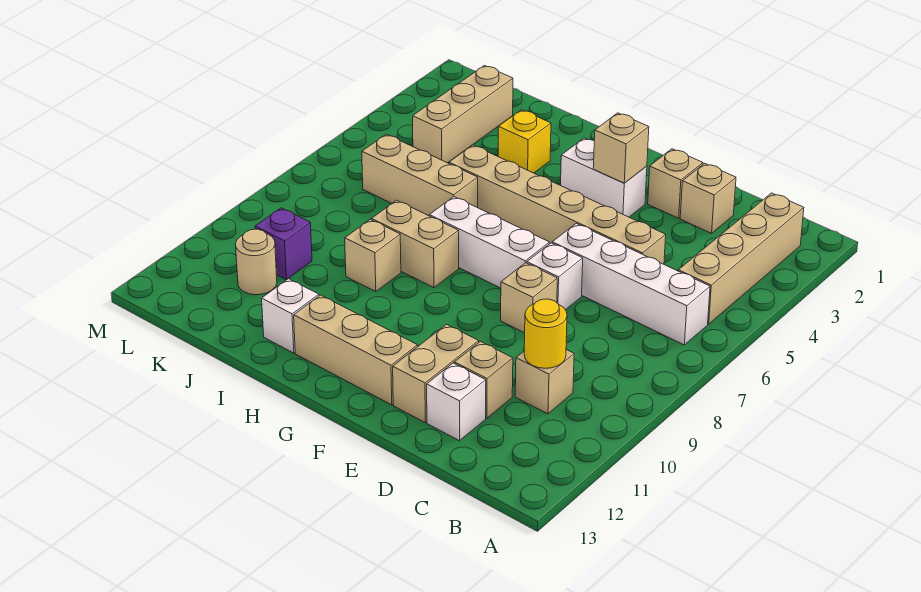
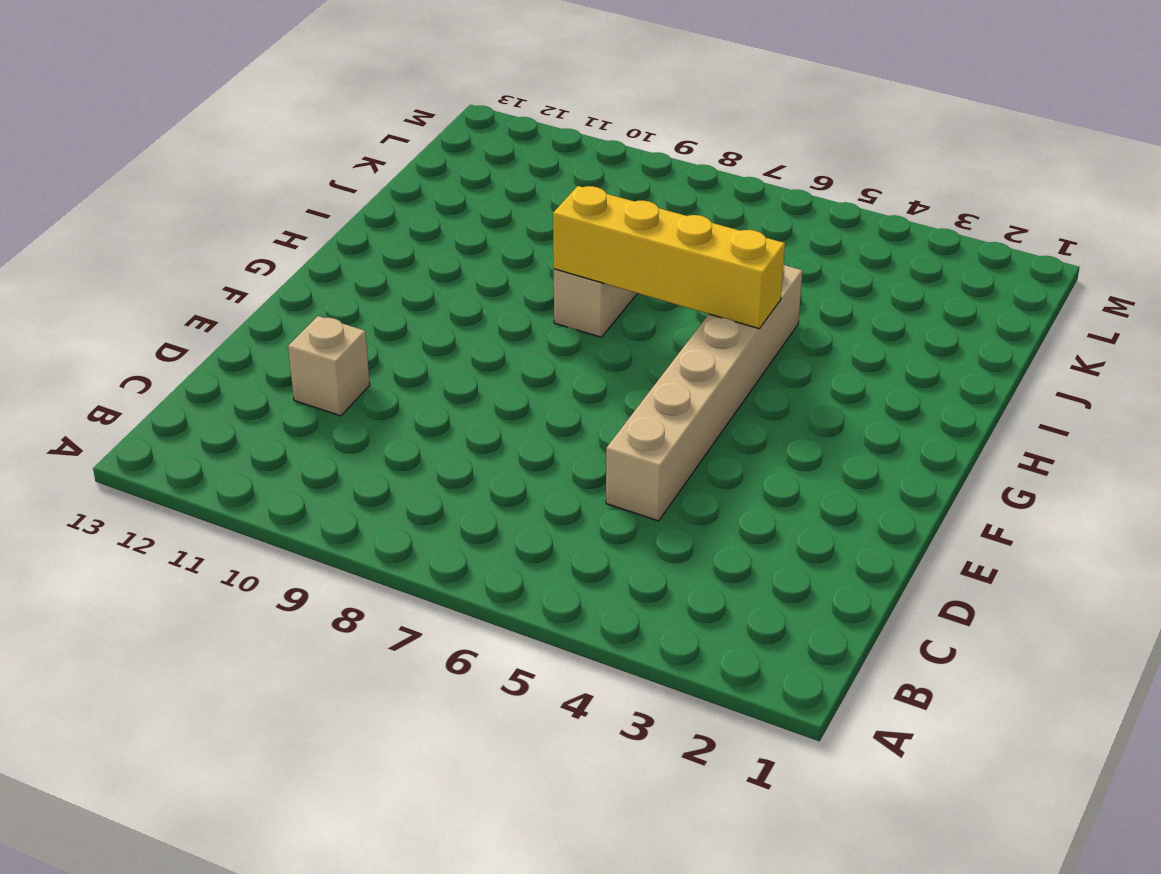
yellow brick H5:H8 level 2 -> none
none -> tan brick B2:B5 level 1
none -> white brick B6:E6 level 1
none -> tan brick C10 level 1

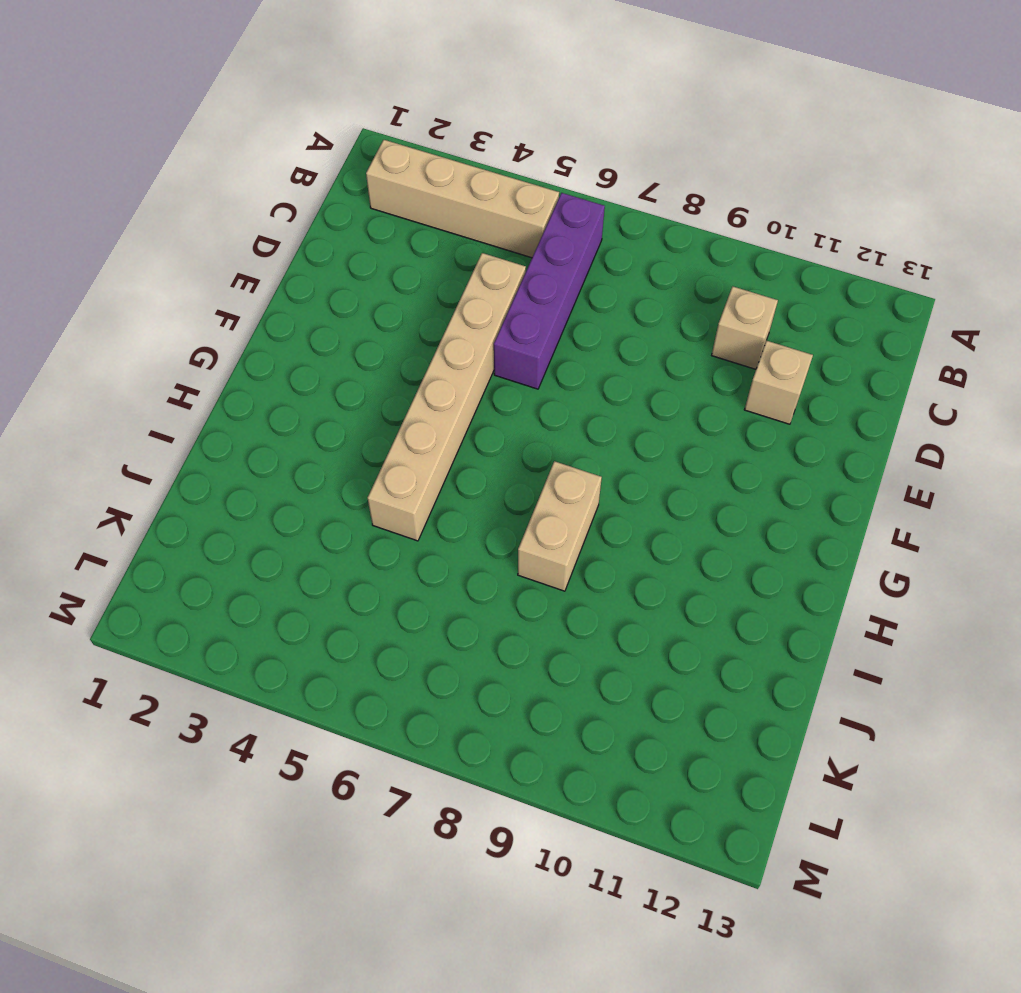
purple brick B6:E6 level 1 -> white brick B6:E6 level 1
none -> tan brick D2 level 1
none -> white brick D12 level 1
none -> tan brick E2 level 1

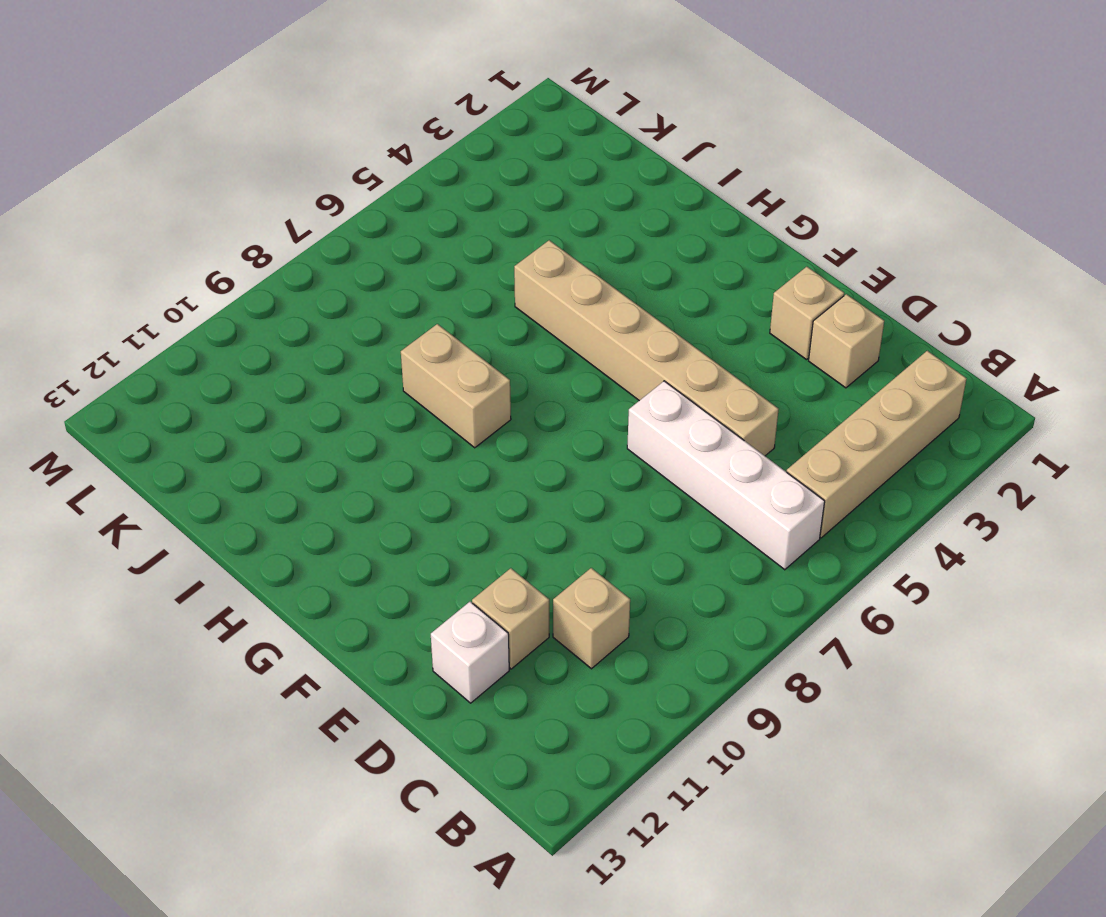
none -> white brick E7 level 1
none -> tan brick E8 level 1
none -> tan brick E11:E12 level 1

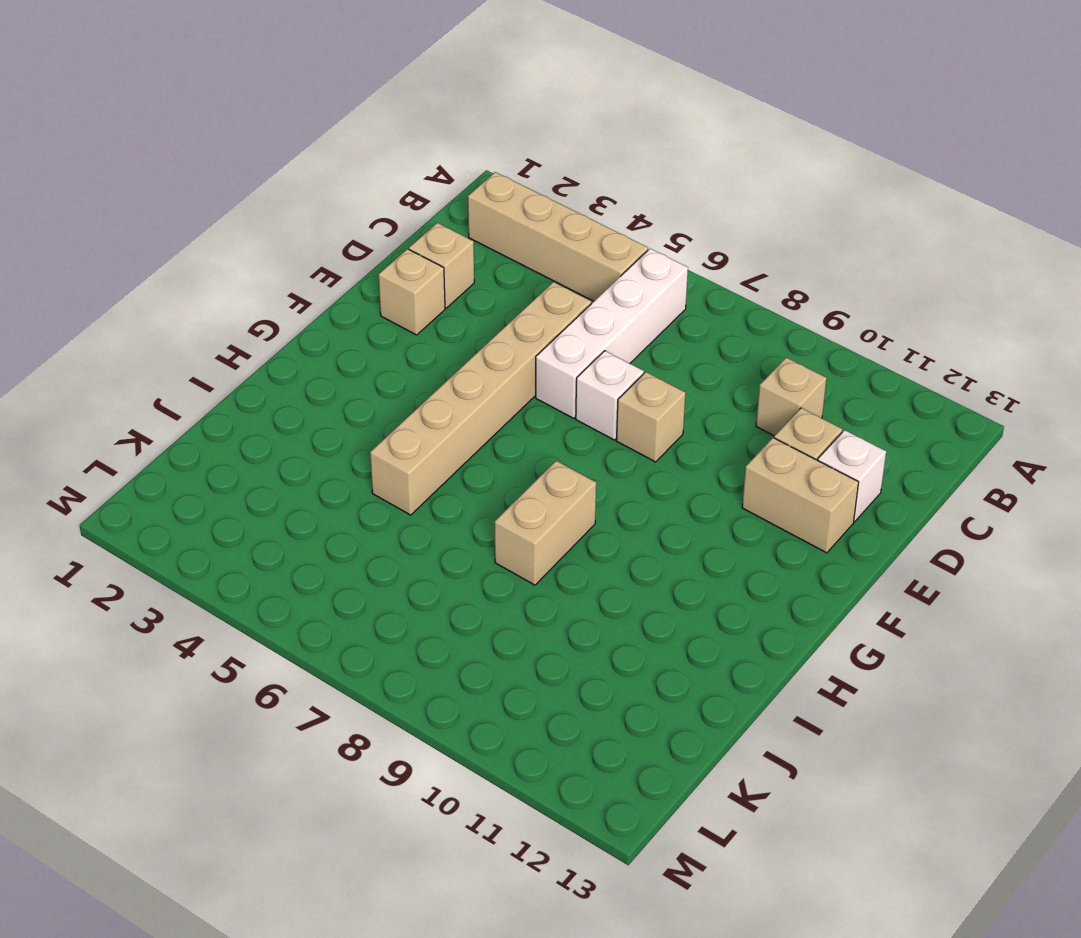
none -> white brick F3:G3 level 1
none -> white brick F7:H7 level 1
none -> tan brick F12:H12 level 1

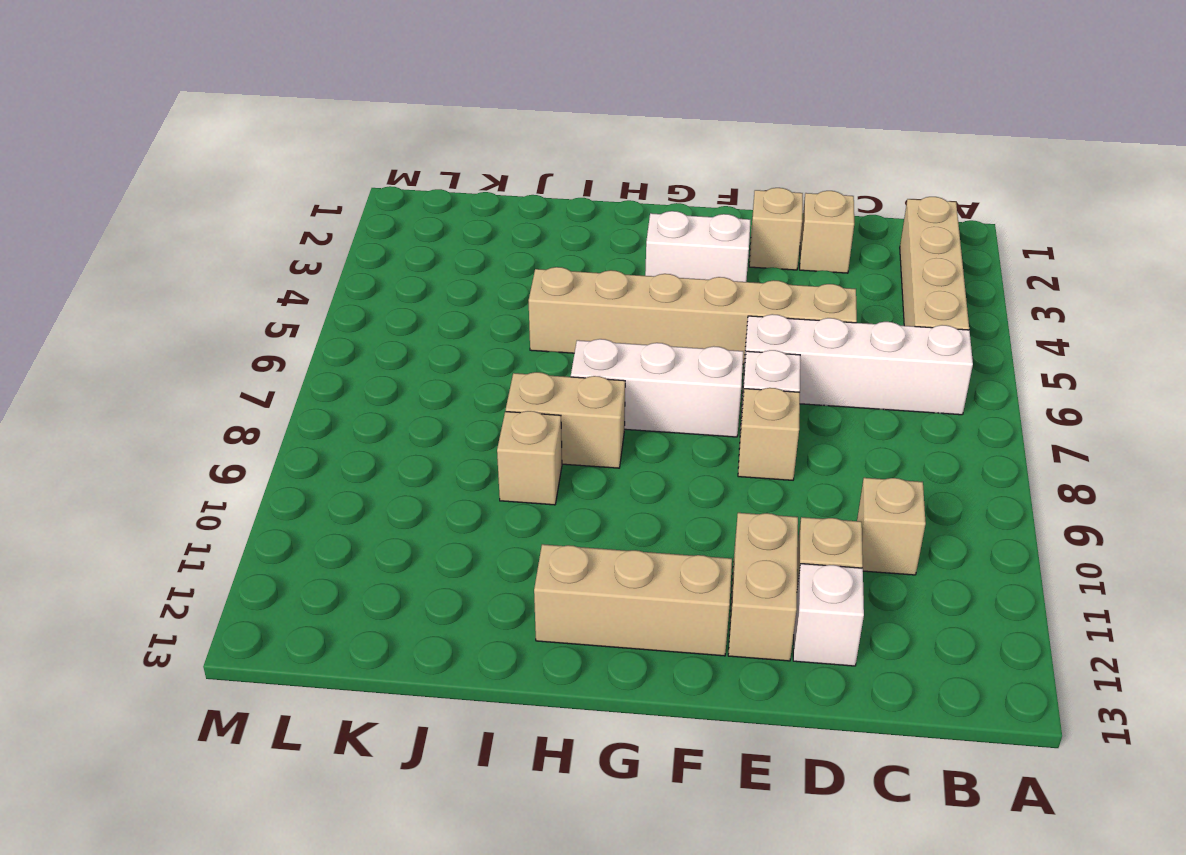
none -> yellow brick I3 level 1
none -> tan brick I6:K6 level 1
none -> white brick I12 level 1

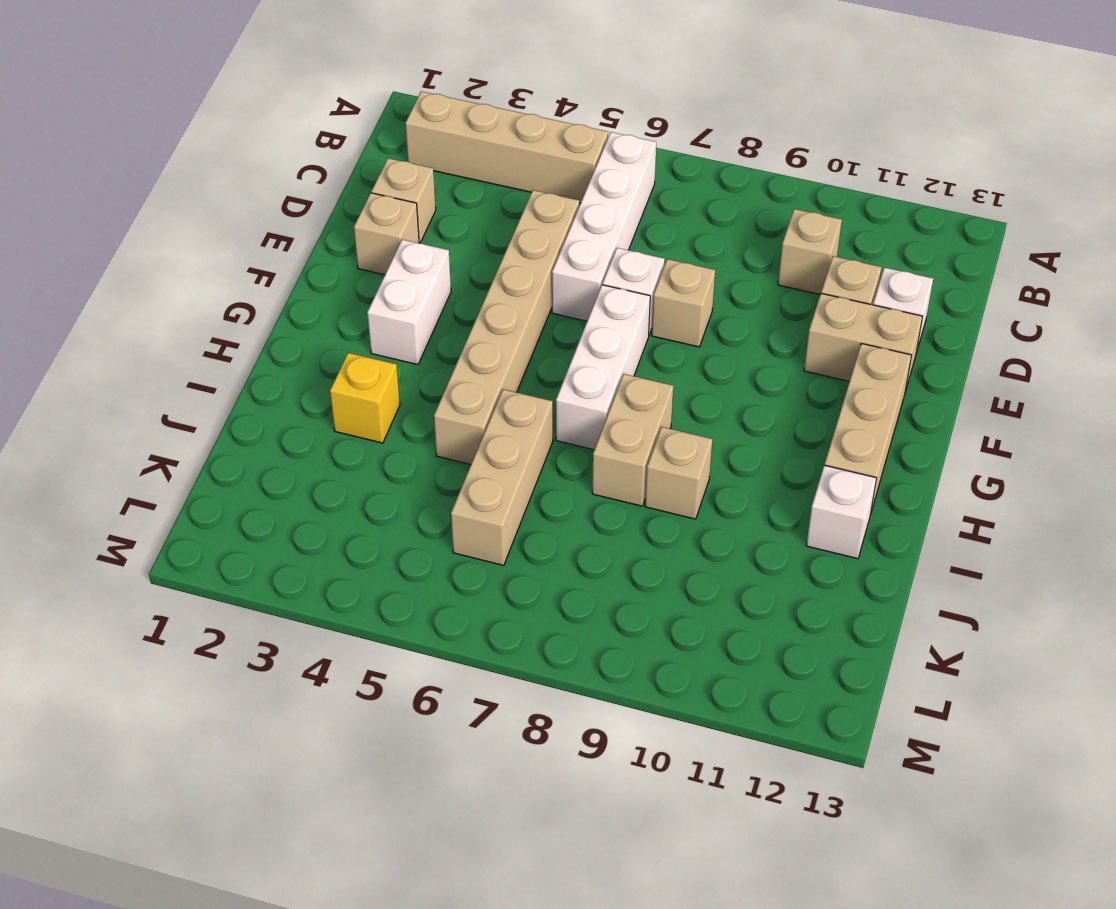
none -> tan brick K2:K4 level 1
none -> purple brick K10 level 1
none -> tan round brick K11 level 1

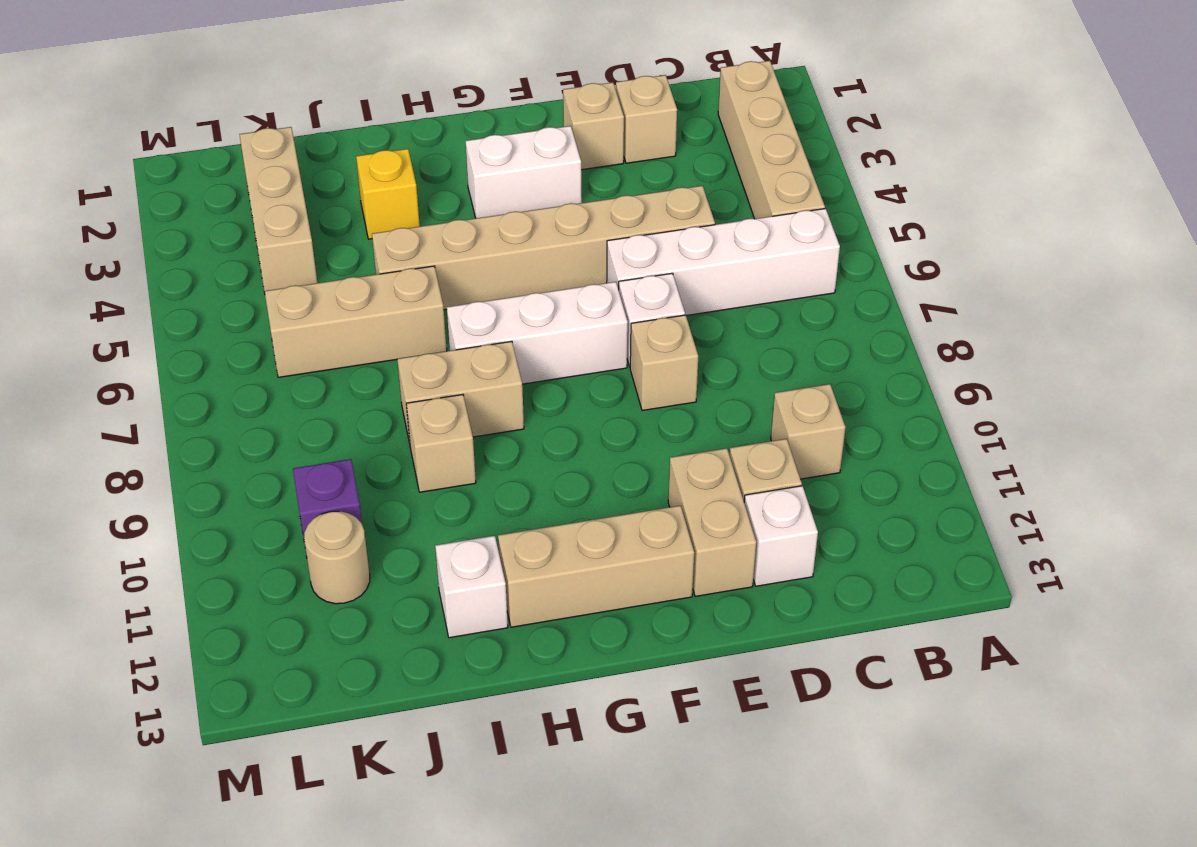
none -> yellow round brick C10 level 2
none -> tan brick F3 level 2

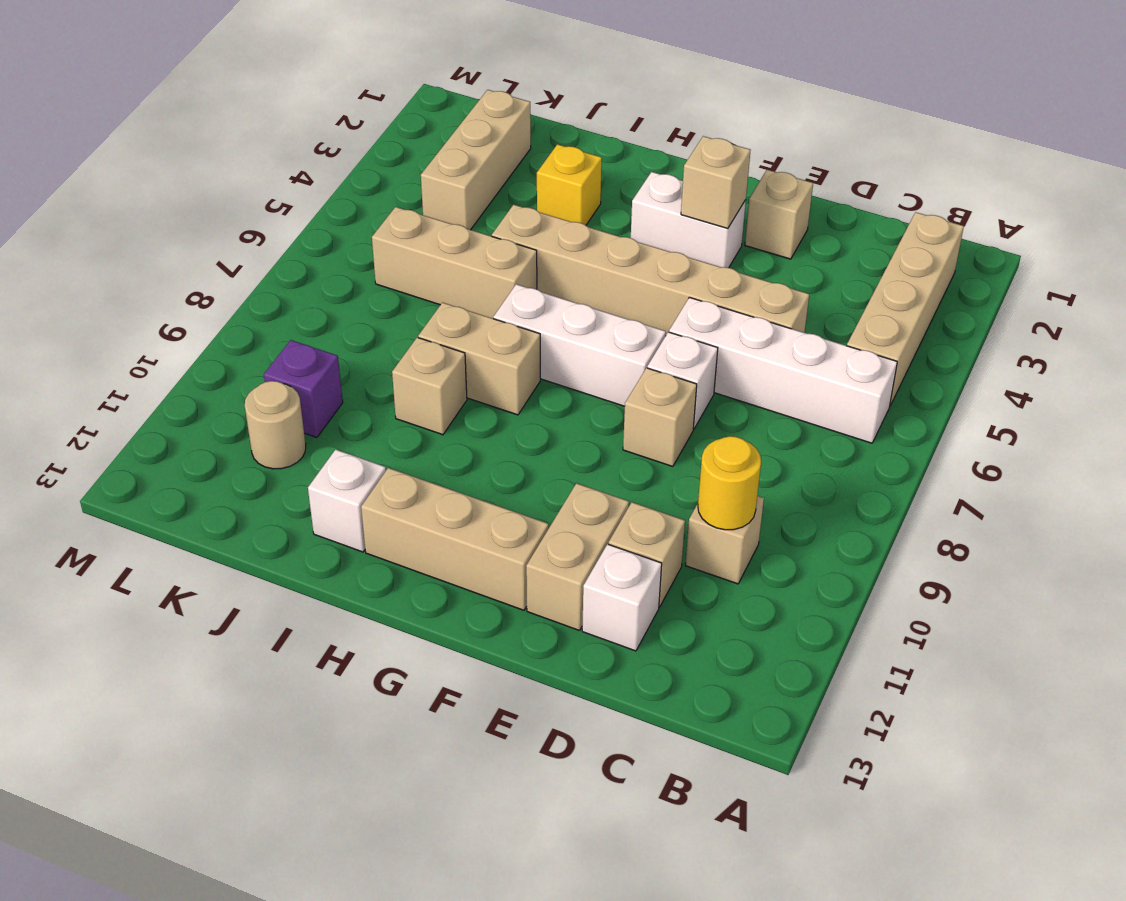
none -> tan brick D2 level 1

